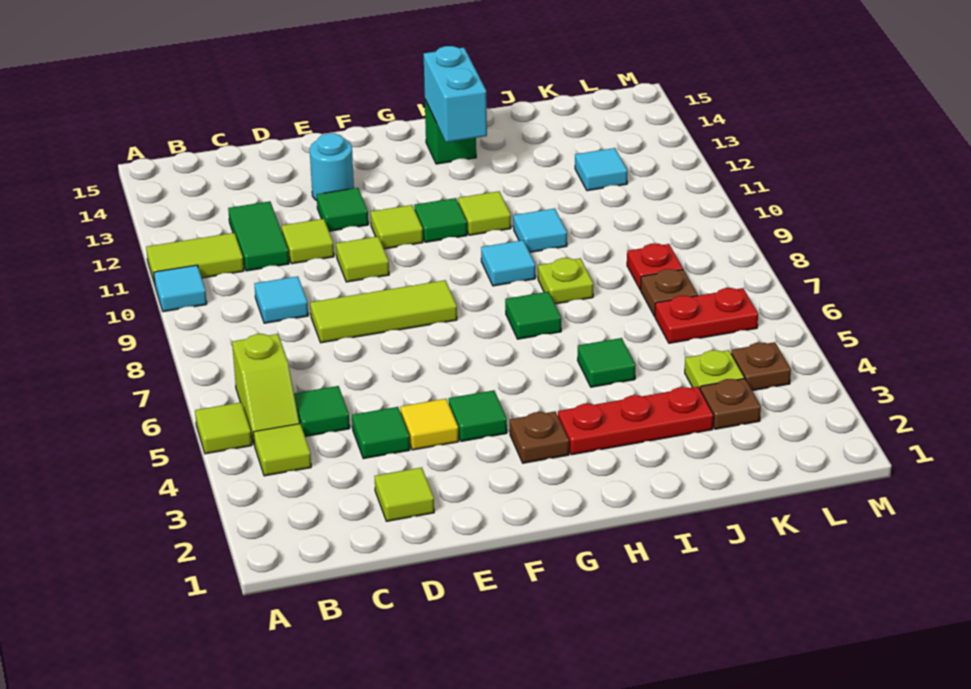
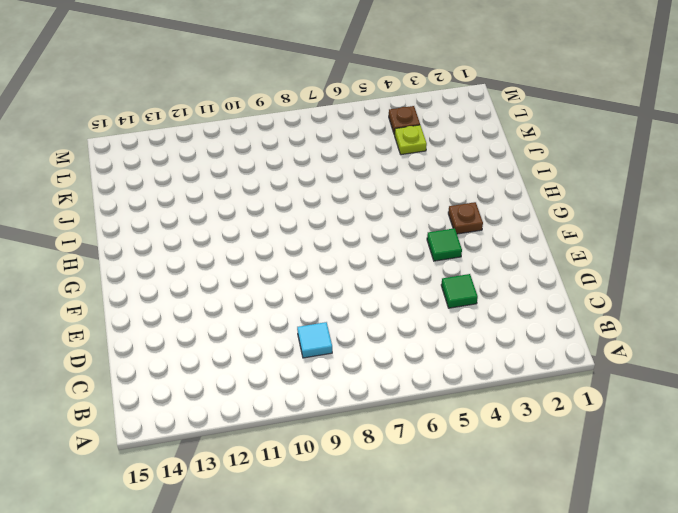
none -> lime tile A5 level 1
none -> cyan tile A10 level 1
none -> lime tile A11:B11 level 1
none -> lime tile B4 level 1

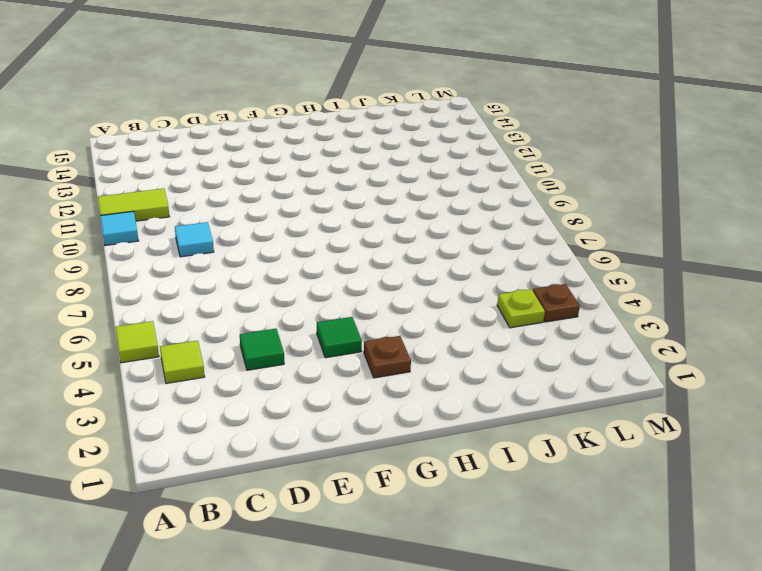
none -> lime slope B5:B6 level 1 top 6
none -> green tile C5 level 1
none -> green tile C11:C12 level 1
none -> lime tile D2 level 1

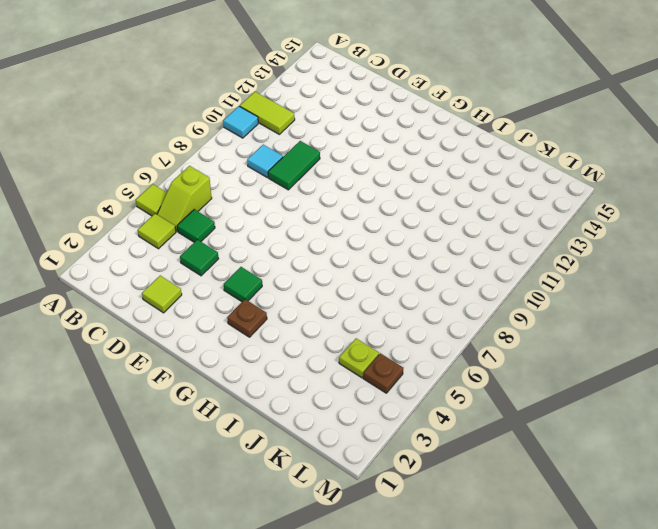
green tile D9:D10 level 1 -> green tile C11:C12 level 1
none -> lime tile D8:F8 level 1
none -> lime tile D11 level 1
none -> yellow tile E4 level 1
none -> lime tile E10 level 1

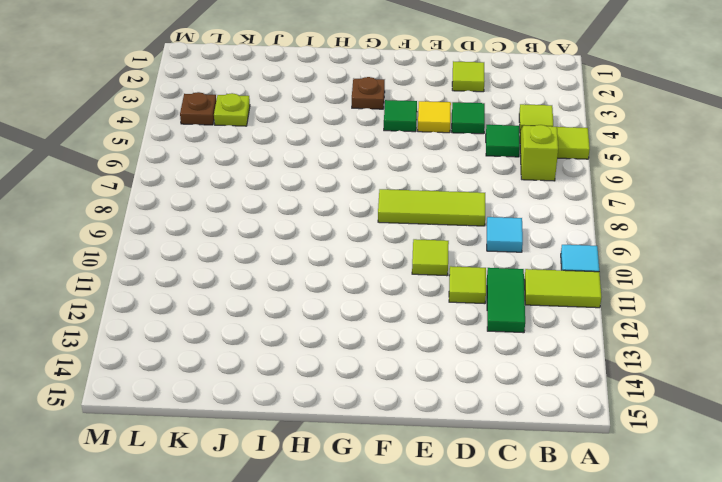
none -> green tile E12 level 1
none -> cyan round brick E13 level 1
none -> lime tile F11 level 1
none -> green tile G11 level 1

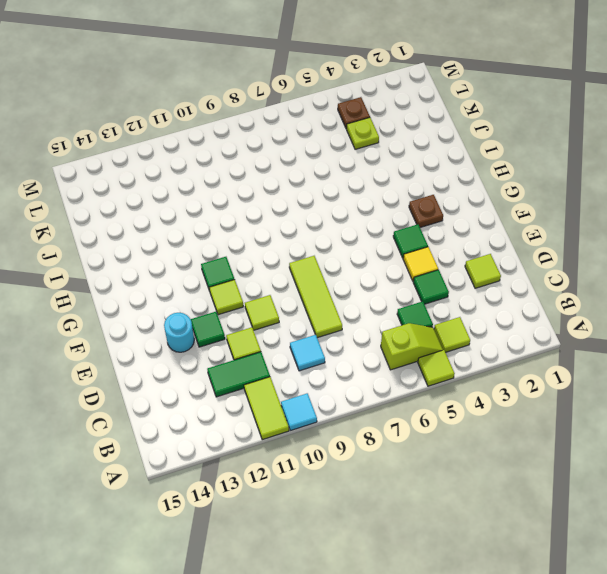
none -> red plate H3:J3 level 1
none -> green tile H7 level 1
none -> cyan tile H9 level 1
none -> lime tile H11 level 1

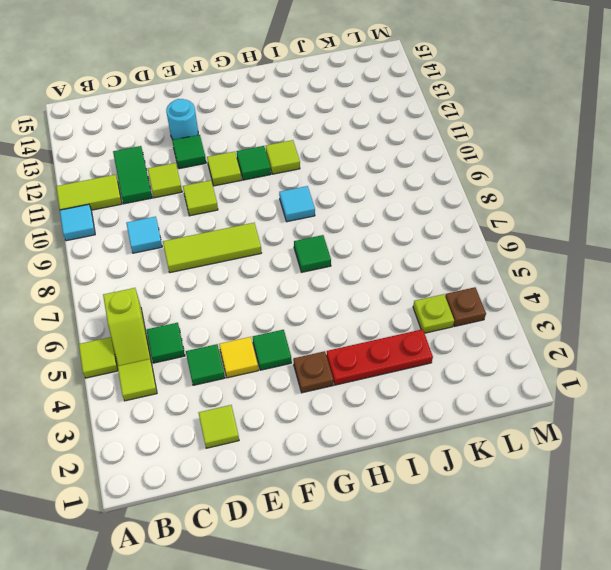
none -> green brick H14 level 1
none -> green tile I5 level 1
none -> lime plate I8 level 1
none -> cyan tile I10 level 1

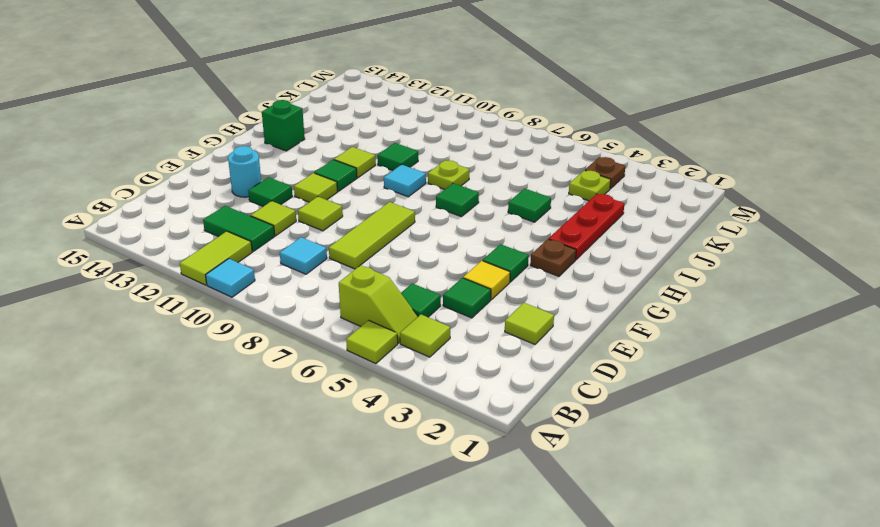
green tile I10 level 1 -> cyan tile I10 level 1
none -> brown plate K3 level 1
none -> red plate K6:L6 level 1
none -> brown plate K7 level 1
none -> red plate K8 level 1

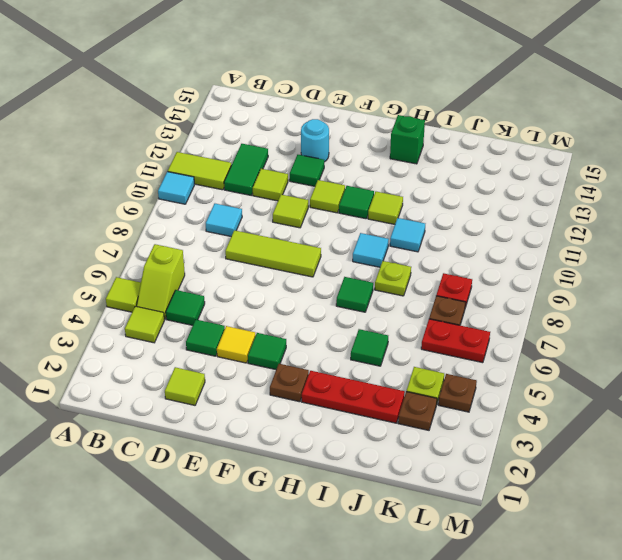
none -> cyan tile K12 level 1
none -> cyan brick H13:H14 level 2

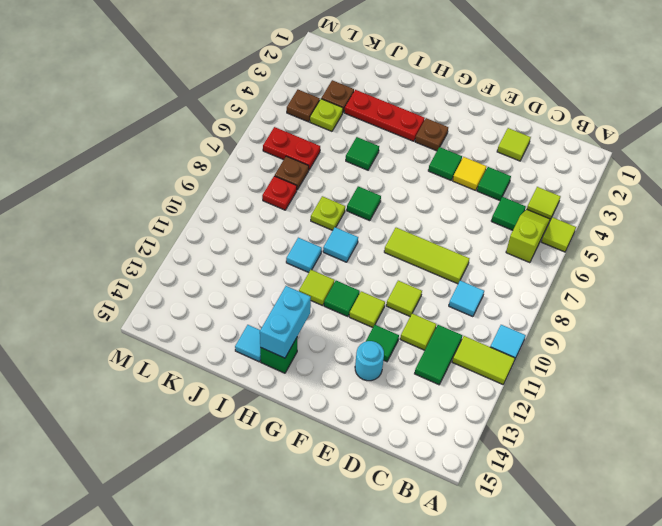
cyan tile I14 level 1 -> cyan tile K12 level 1

